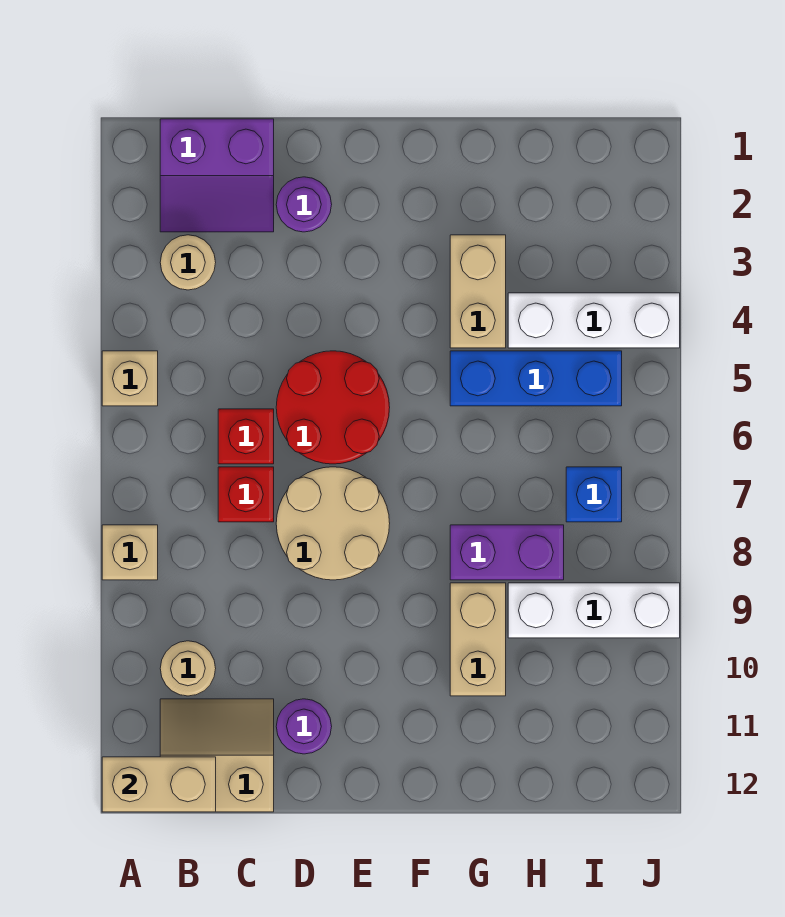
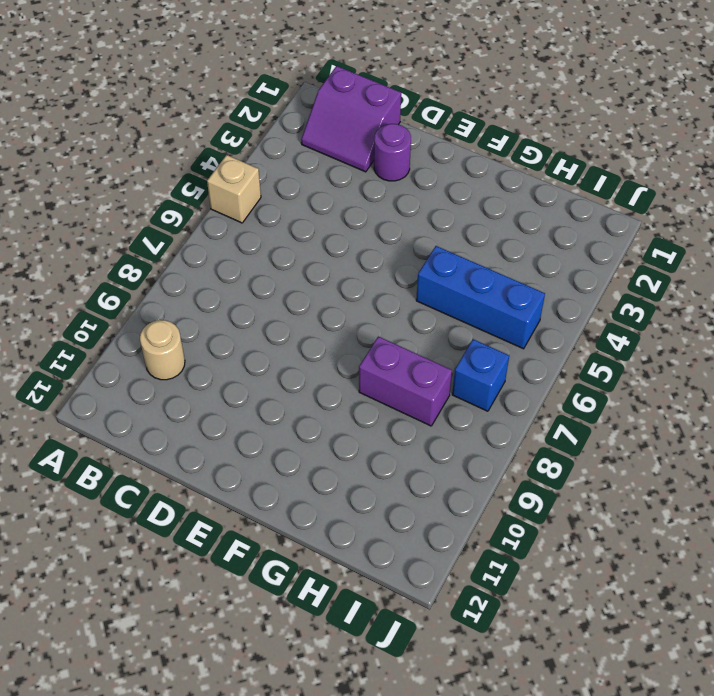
none -> tan brick A8 level 1
none -> tan round brick B3 level 1
none -> tan slope B11:C12 level 1 top 12

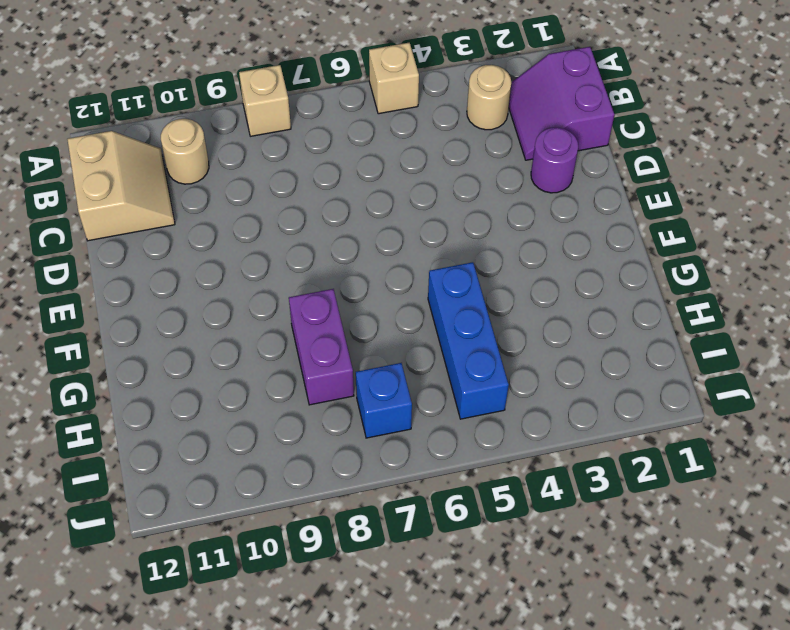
none -> red brick C6 level 1
none -> red brick C7 level 1
none -> red round brick D5:E6 level 1

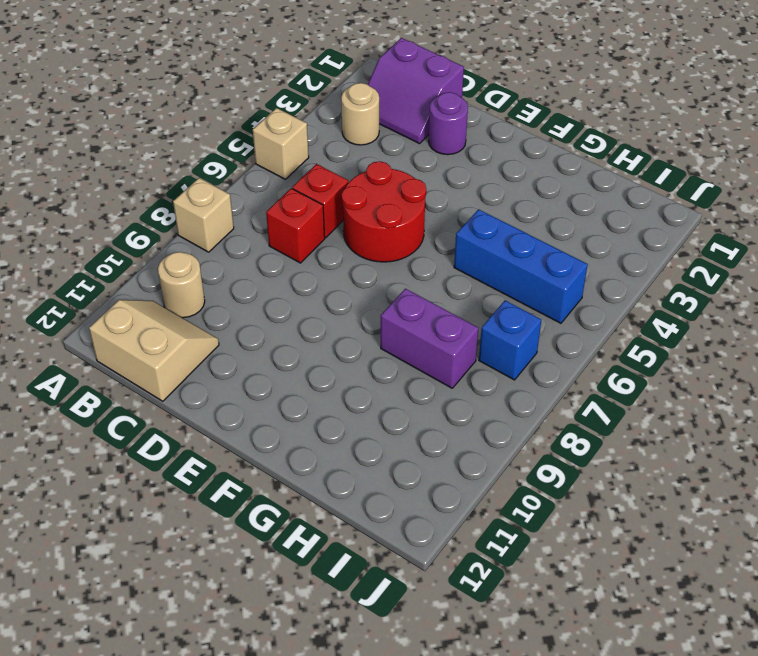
none -> tan round brick D7:E8 level 1
none -> purple round brick D11 level 1
none -> tan brick G3:G4 level 1

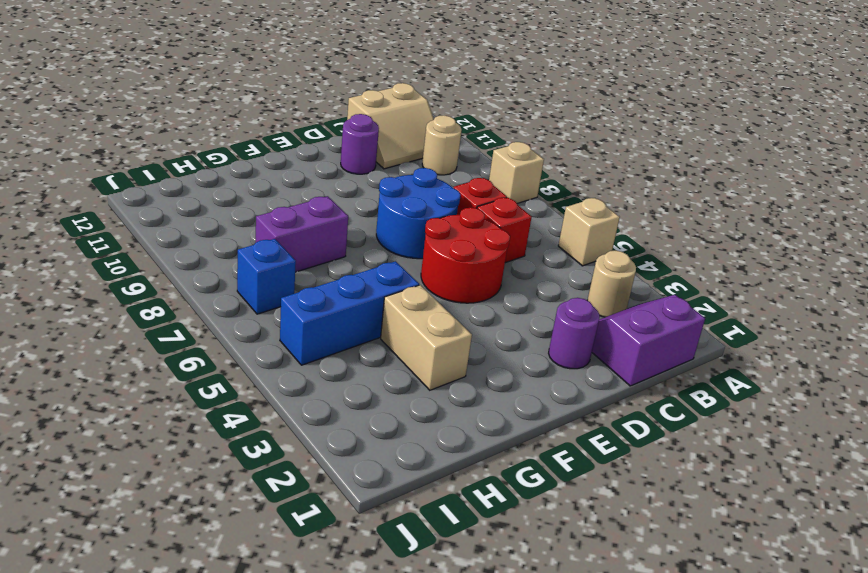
blue round brick D7:E8 level 1 -> tan round brick D7:E8 level 1
none -> tan brick G9:G10 level 1
none -> white brick H4:J4 level 1
none -> white brick H9:J9 level 1

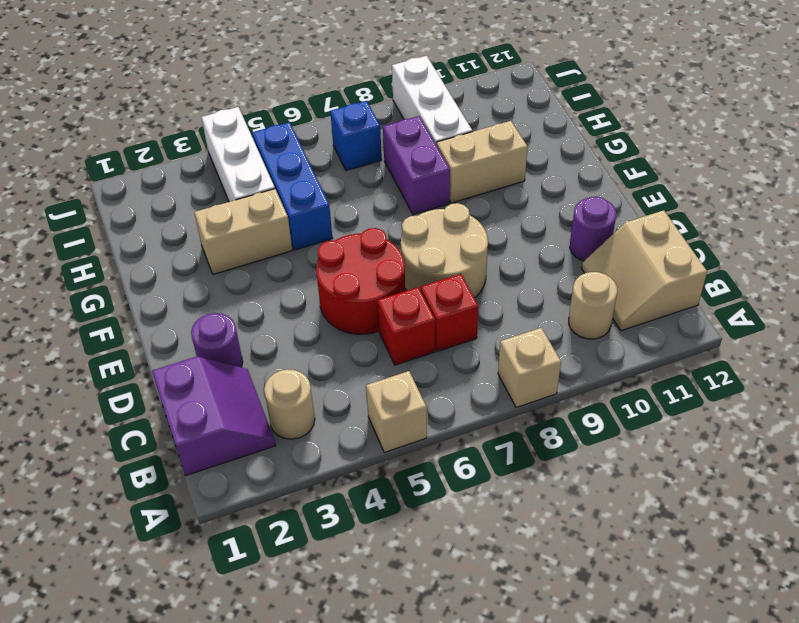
none -> tan brick A12:B12 level 2

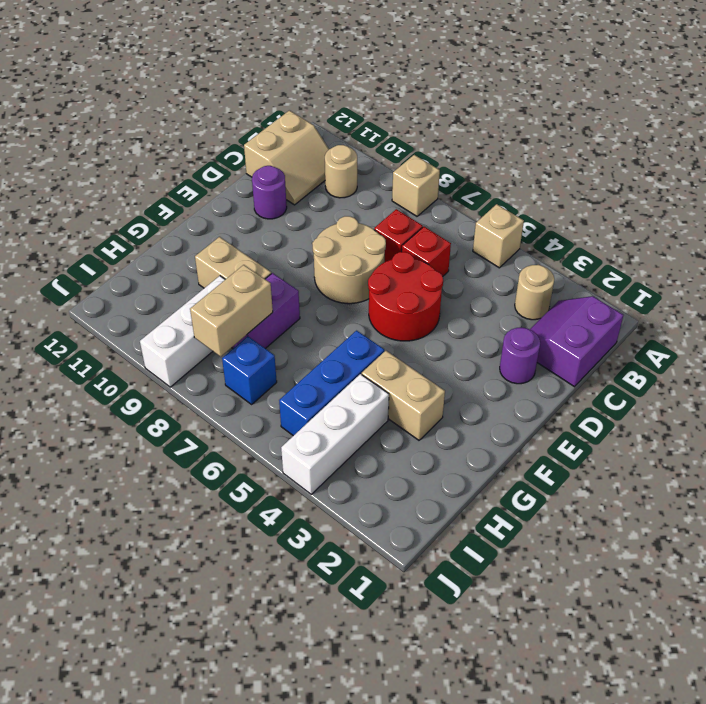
tan brick H8:I8 level 2 -> tan brick A12:B12 level 2

